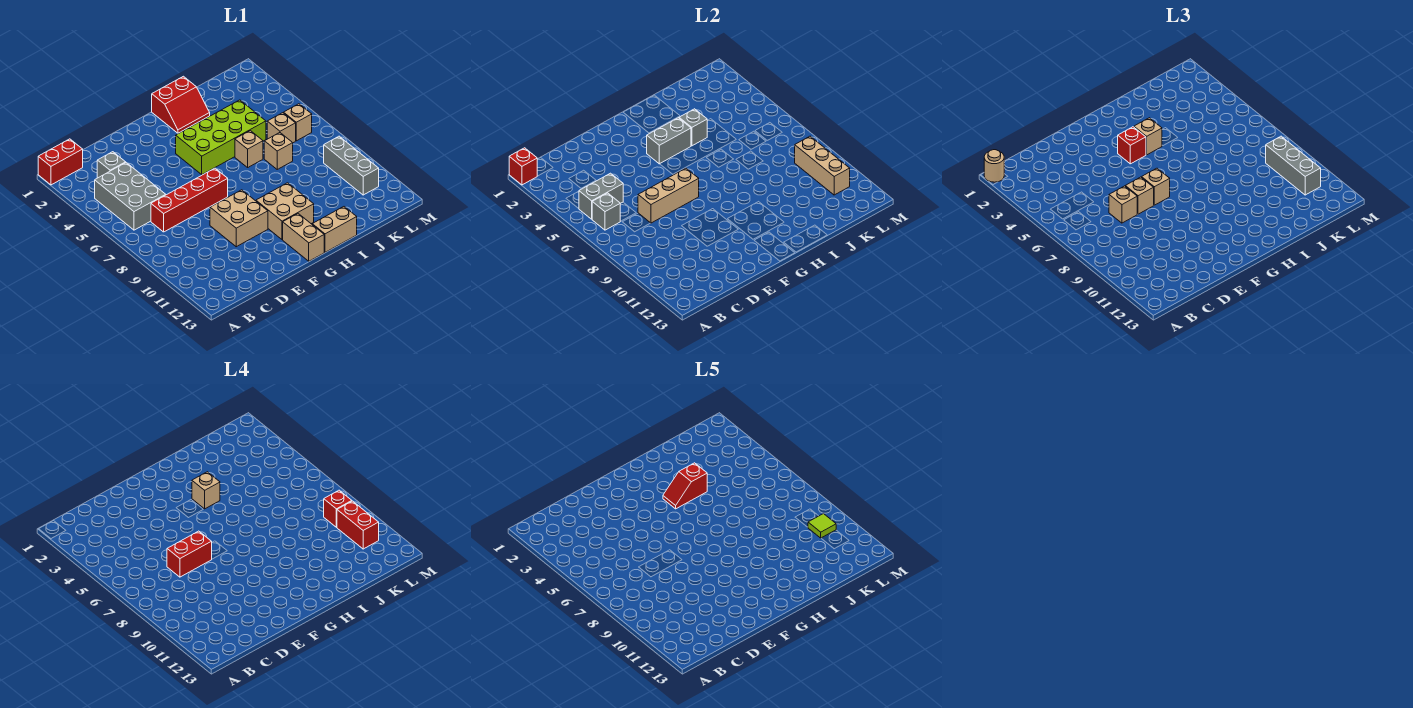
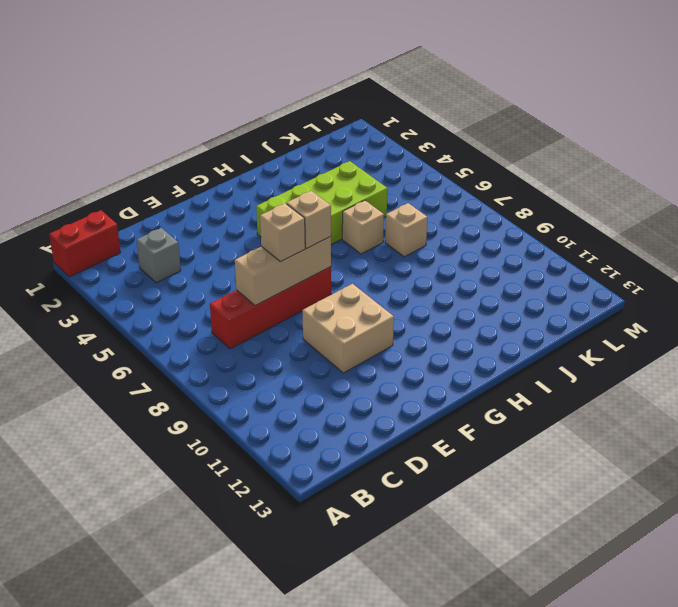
none -> grey brick B4:C6 level 1
none -> tan brick G10:H11 level 1
none -> tan brick G12:G13 level 1
none -> red slope H1:I2 level 1 top 1

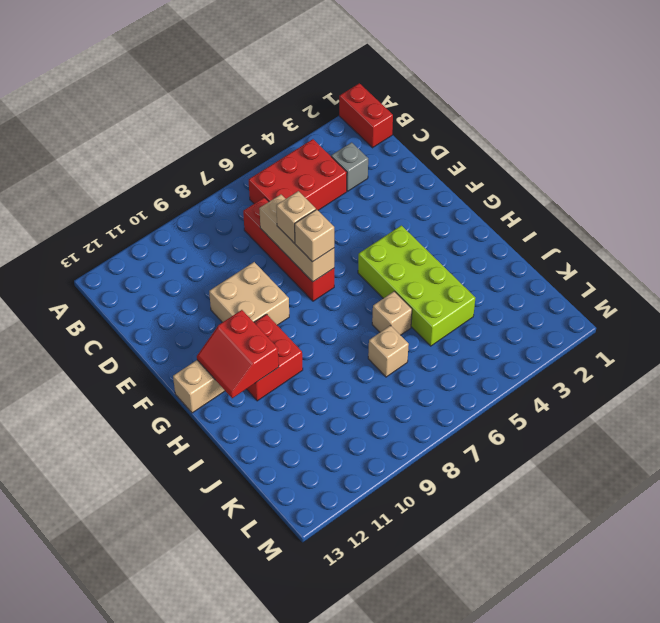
red brick B4:C6 level 1 -> grey brick B4:C6 level 1
red brick G10:H11 level 1 -> tan brick G10:H11 level 1
red slope G11:H12 level 2 top 11 -> red slope H1:I2 level 1 top 1
none -> tan brick H13:I13 level 1
none -> tan brick K6 level 1
none -> tan brick L6 level 1
none -> grey brick L9:L11 level 1

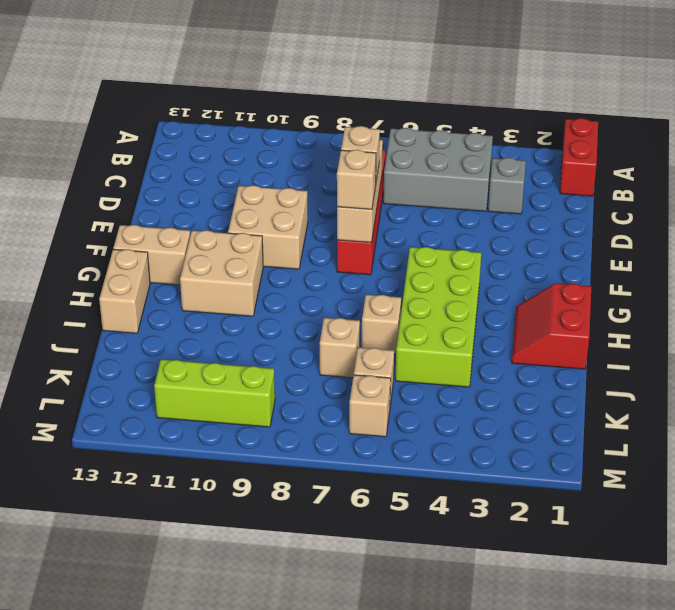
lime brick L9:L11 level 1 -> grey brick L9:L11 level 1
none -> red brick A1 level 2
none -> grey brick B5:C5 level 2
none -> grey brick B6 level 2
none -> grey brick G4:H4 level 2

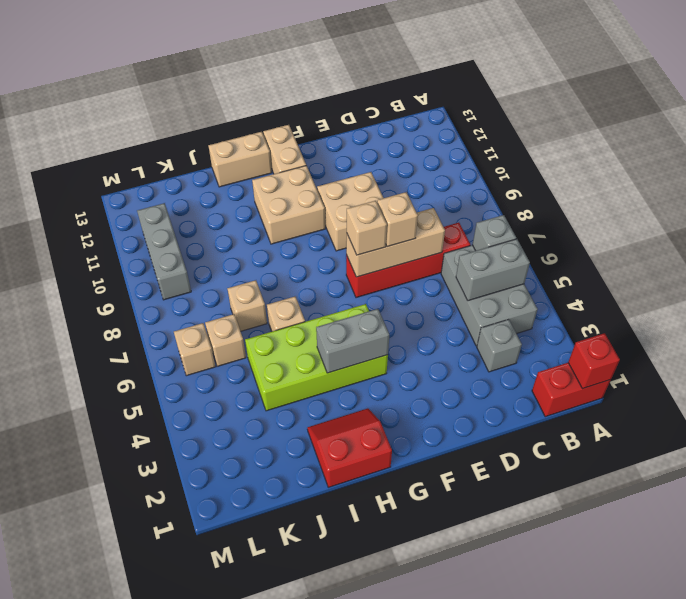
none -> grey brick I4 level 2
none -> tan brick L9:L11 level 2
none -> tan round brick A1 level 3
none -> tan brick D7 level 3

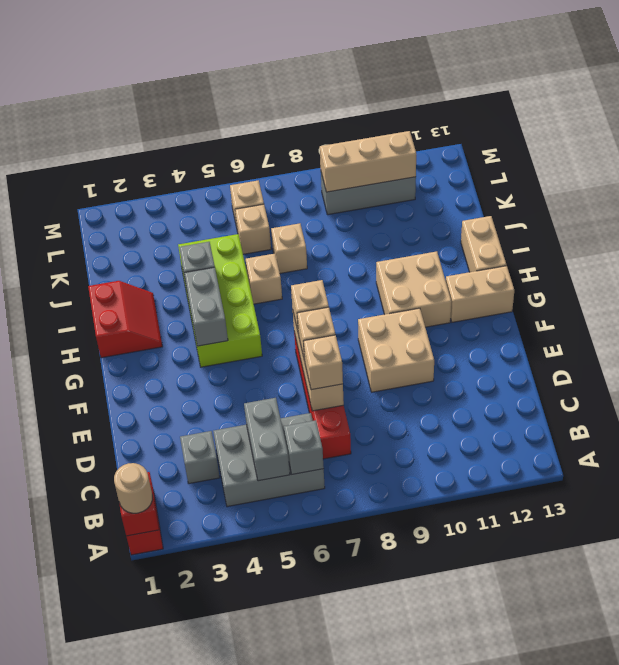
none -> red brick G4 level 3
none -> tan brick H4 level 3
none -> grey brick L9:L11 level 3
none -> red brick D7:E7 level 4

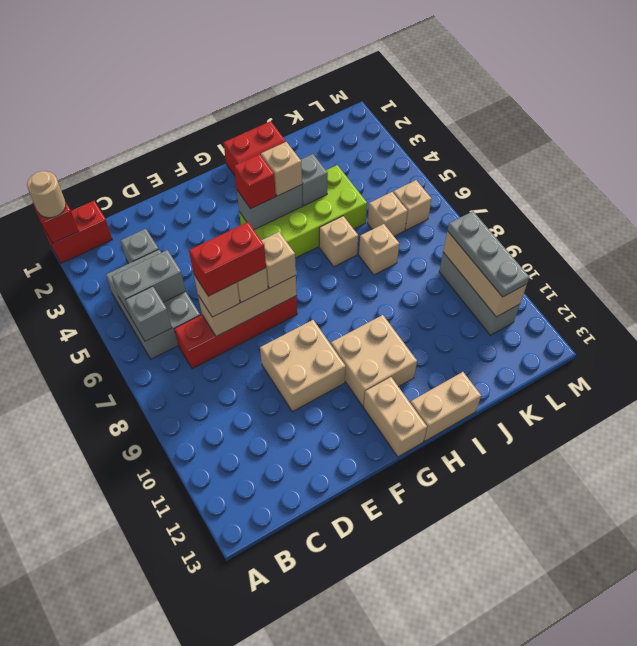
grey plate L9:L11 level 3 -> grey brick L9:L11 level 3
none -> tan brick H4 level 4
none -> red brick L9 level 4
none -> red brick L10:L11 level 4
none -> red slope H4:I4 level 5 top I

